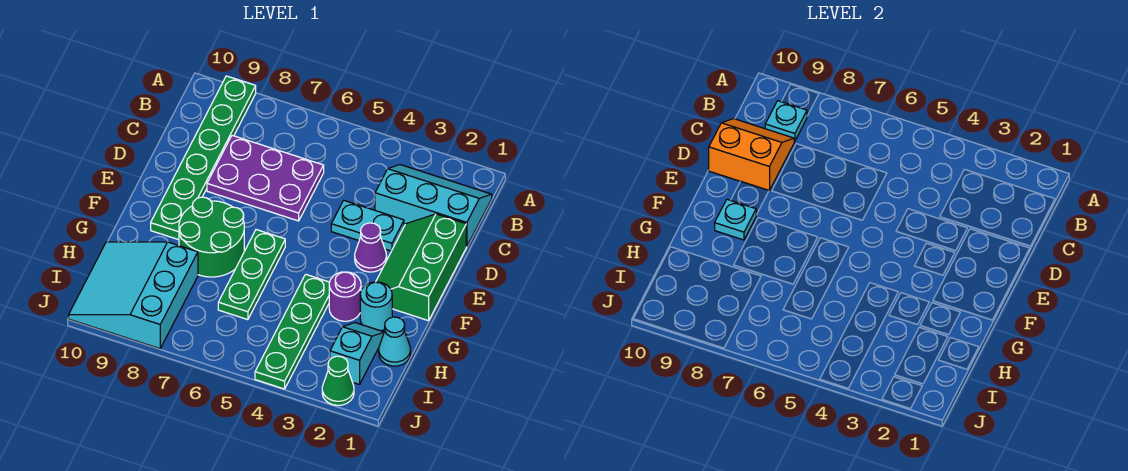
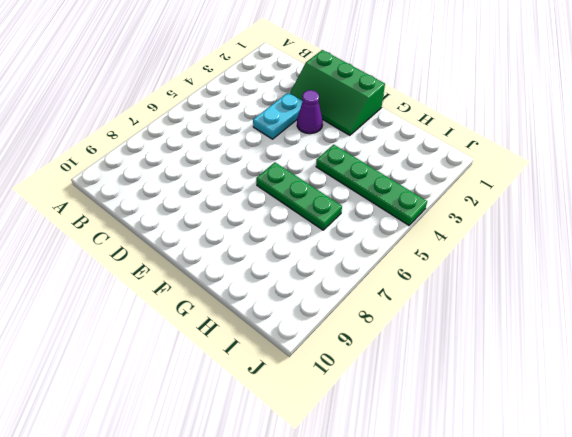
none -> green plate A9:F9 level 1
none -> cyan slope B1:C3 level 1 top C
none -> purple plate C6:D8 level 1

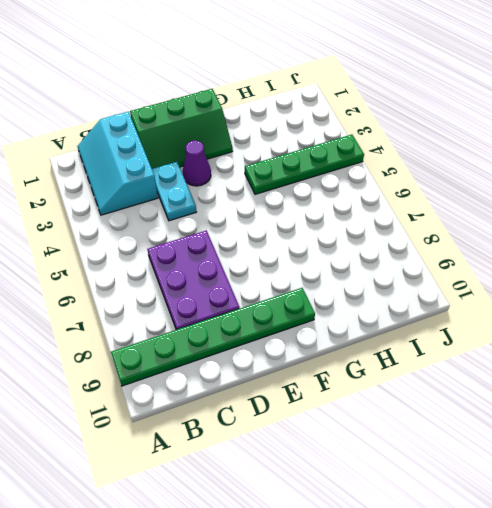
none -> green plate F6:H6 level 1
none -> green round brick F7:G8 level 1
none -> cyan round brick G2 level 1

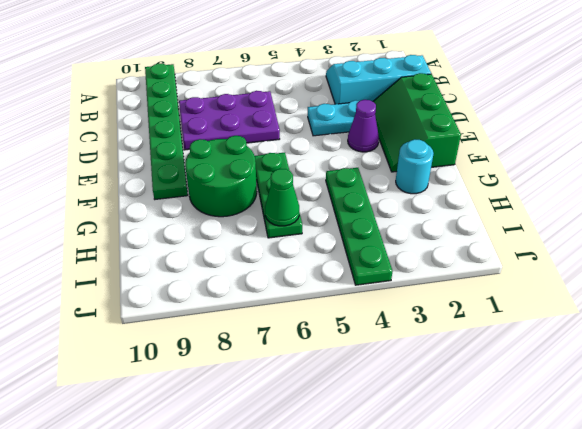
green cone H6 level 2 -> green cone J2 level 1
none -> purple round brick G3 level 1
none -> cyan cone H1 level 1
none -> cyan slope H2:I2 level 1 top I

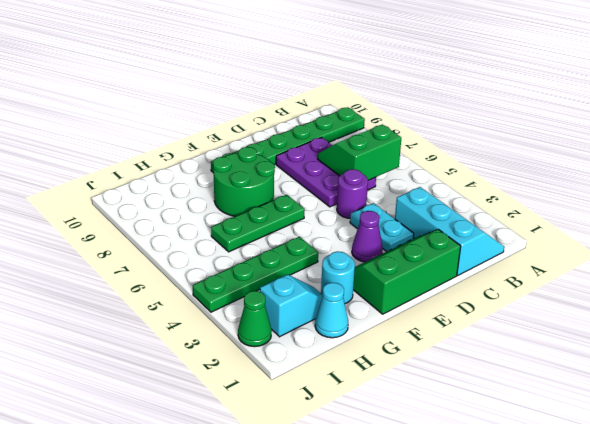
green slope B6:C7 level 2 top 6 -> none
purple round brick D5 level 1 -> purple round brick G3 level 1
none -> cyan slope H8:J10 level 1 top 8
none -> cyan plate B9 level 2
none -> orange slope C9:D10 level 2 top D

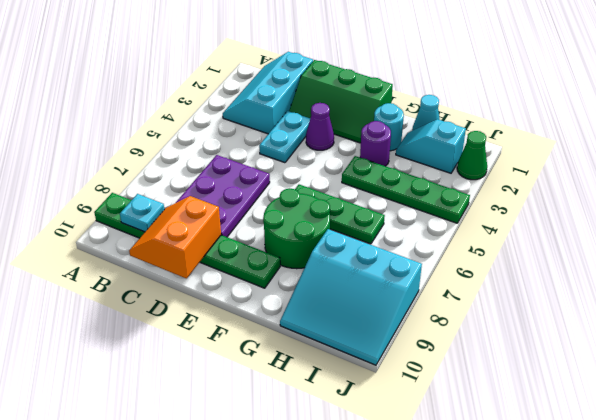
none -> cyan plate F9 level 2

